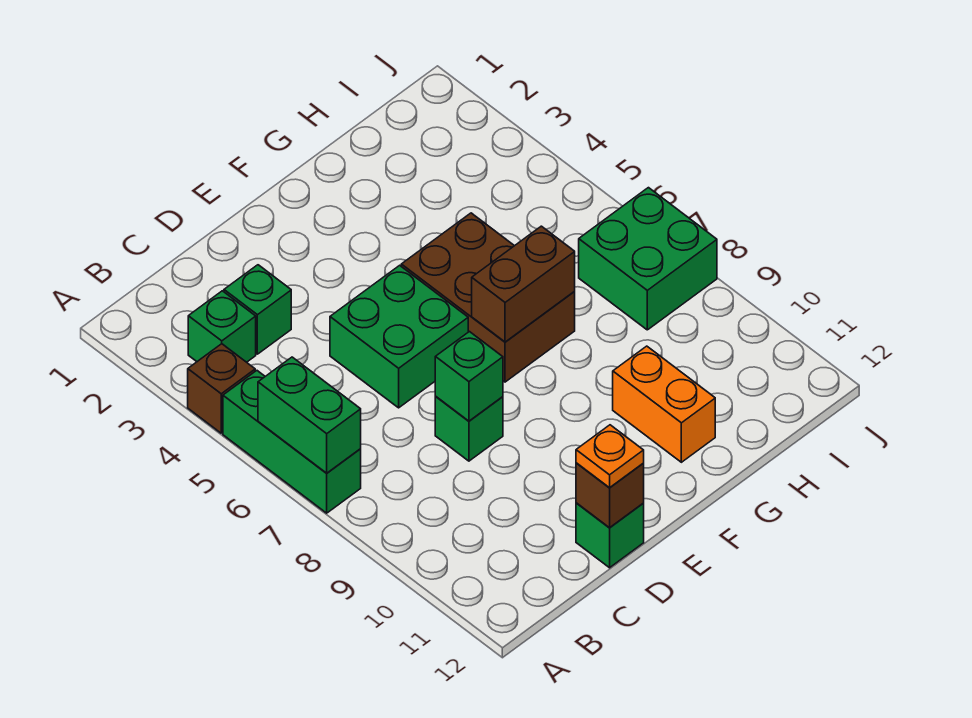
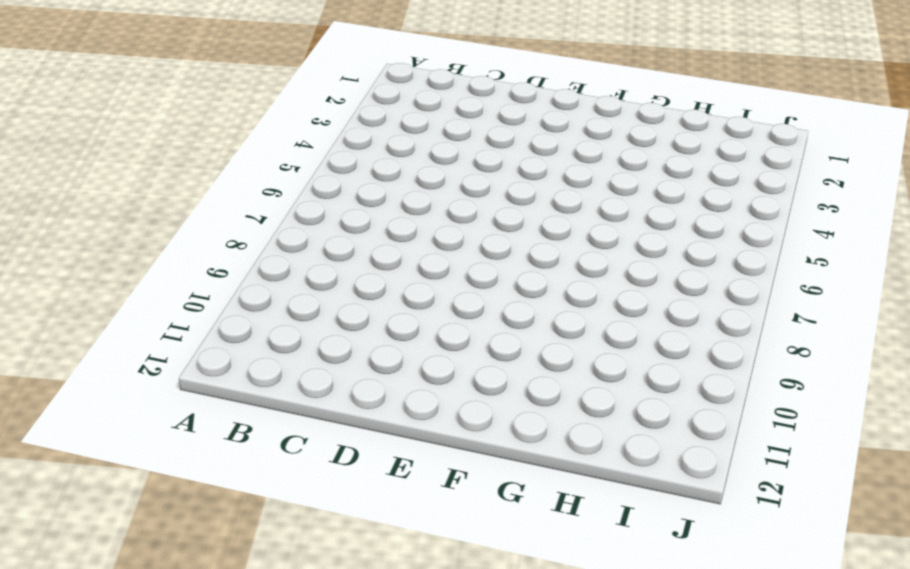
none -> brown brick A4 level 1
none -> green brick A5:A7 level 1
none -> green brick B3 level 1

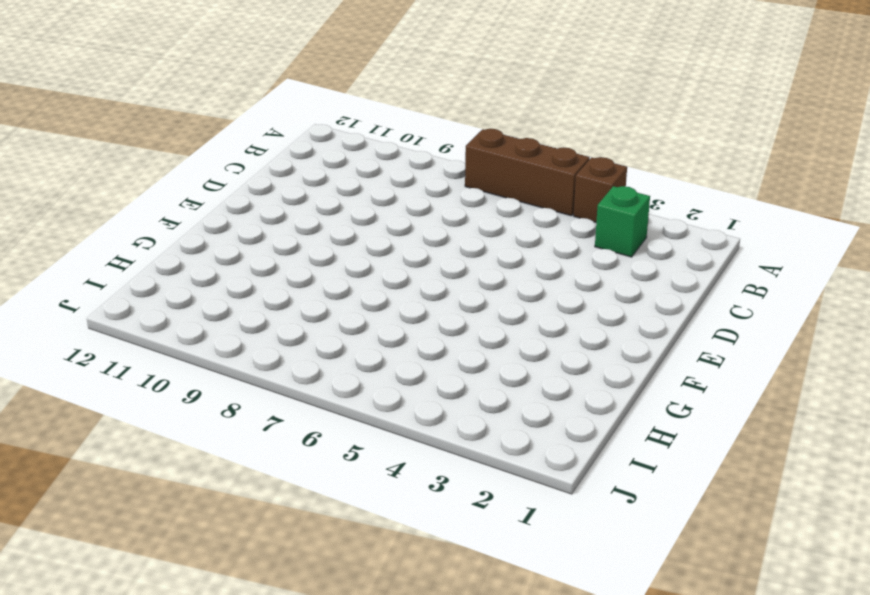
brown brick A5:A7 level 1 -> green brick A5:A7 level 1
none -> green brick C3 level 1
none -> green brick D5:E6 level 1
none -> green brick D8 level 1

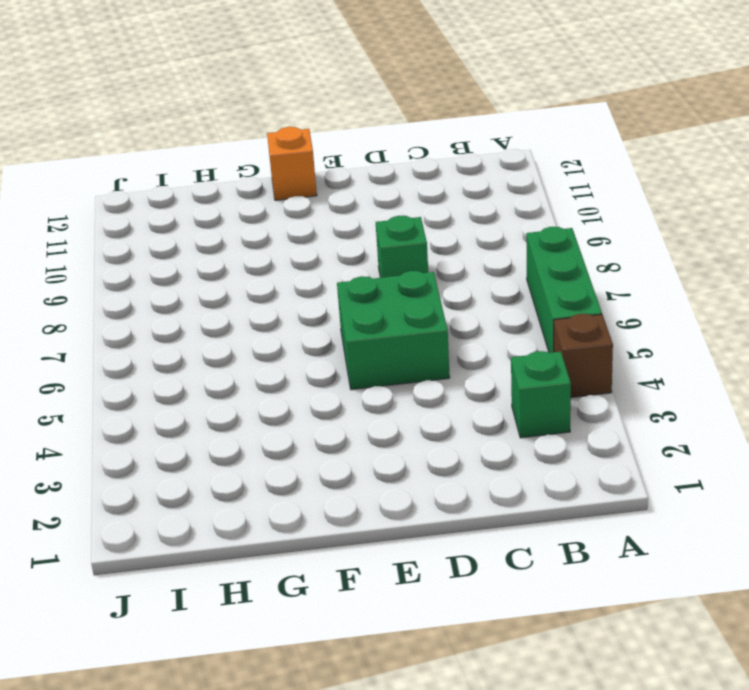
orange brick F12 level 1 -> none
none -> green brick C3 level 1
none -> green brick D12 level 1
none -> brown brick F5:G7 level 1

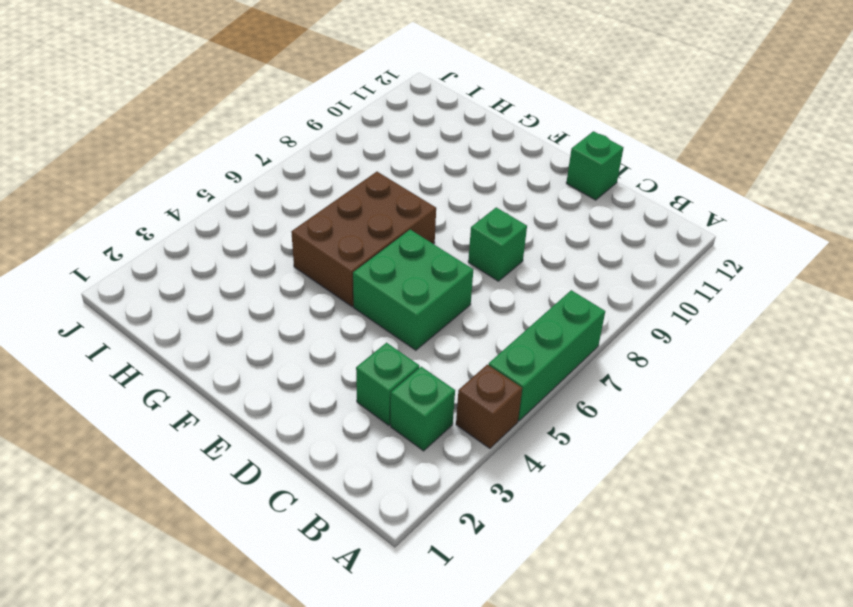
none -> orange brick G10:G11 level 1
none -> green brick I7:J8 level 1
none -> green brick A6:A7 level 2

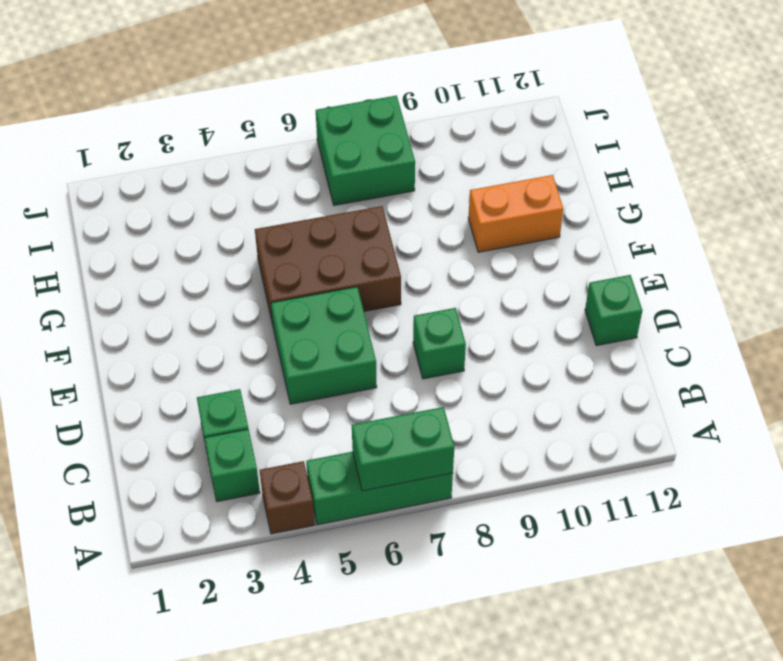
none -> green brick D8 level 2
none -> brown brick D12 level 2
none -> brown brick F7:G7 level 2

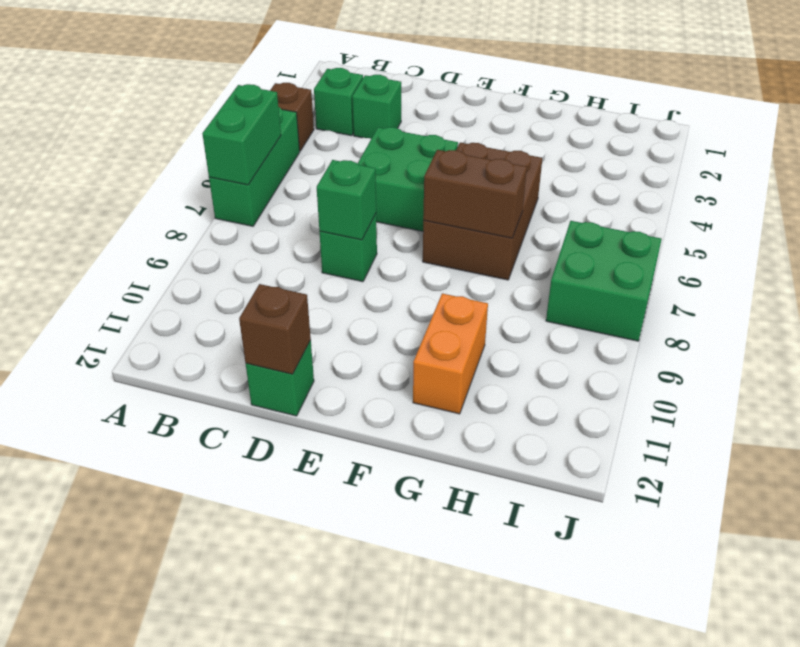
none -> orange plate D12 level 3

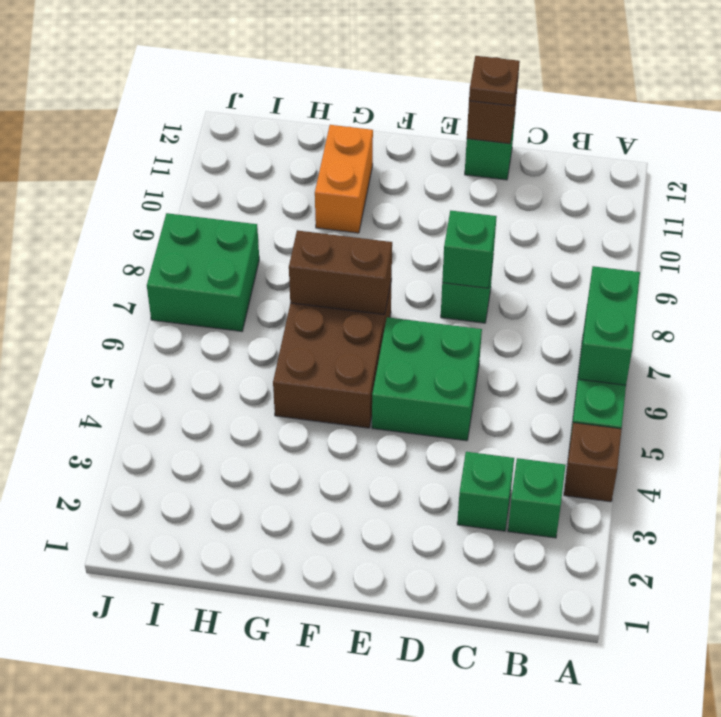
brown plate D12 level 3 -> orange plate D12 level 3

